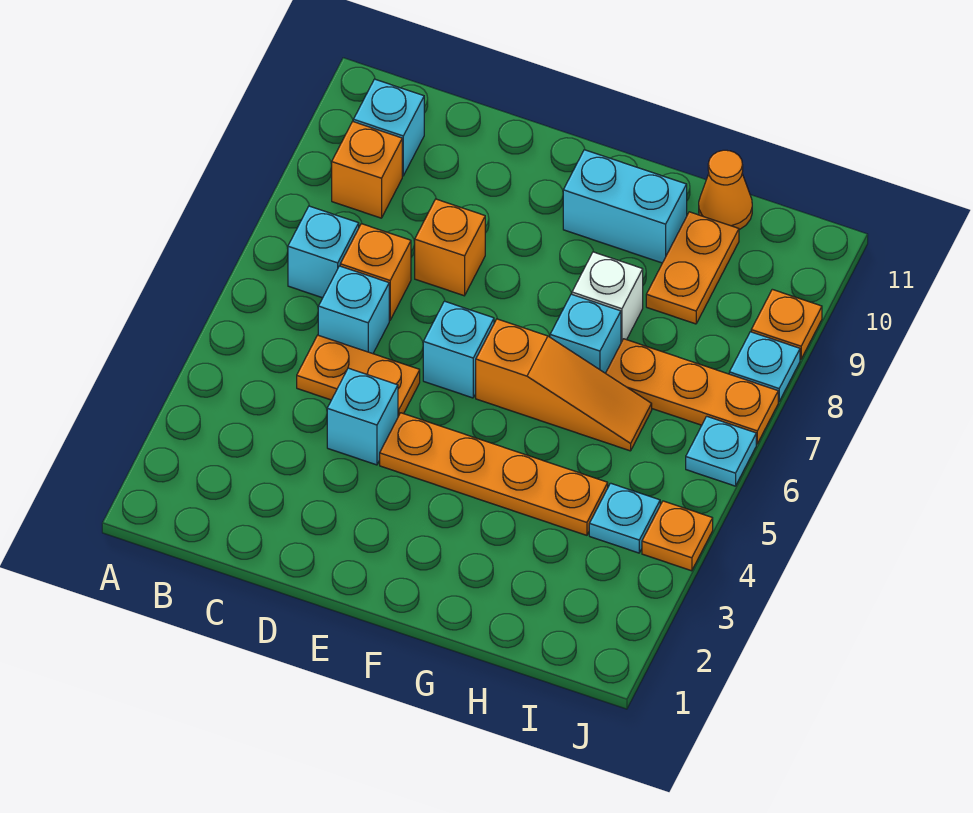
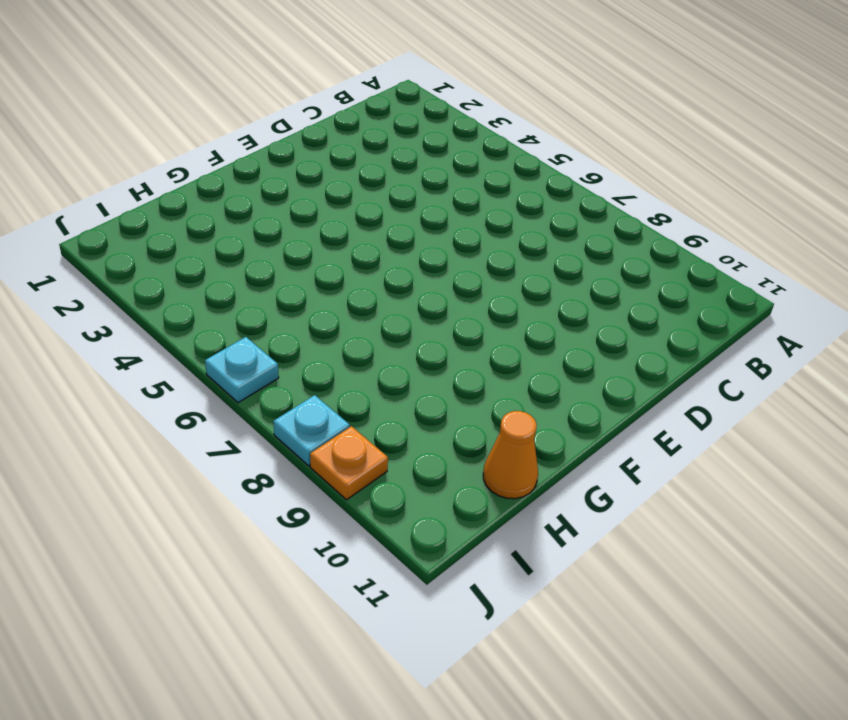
none -> cyan brick B7 level 1
none -> orange brick B9 level 1
none -> cyan brick B10 level 1

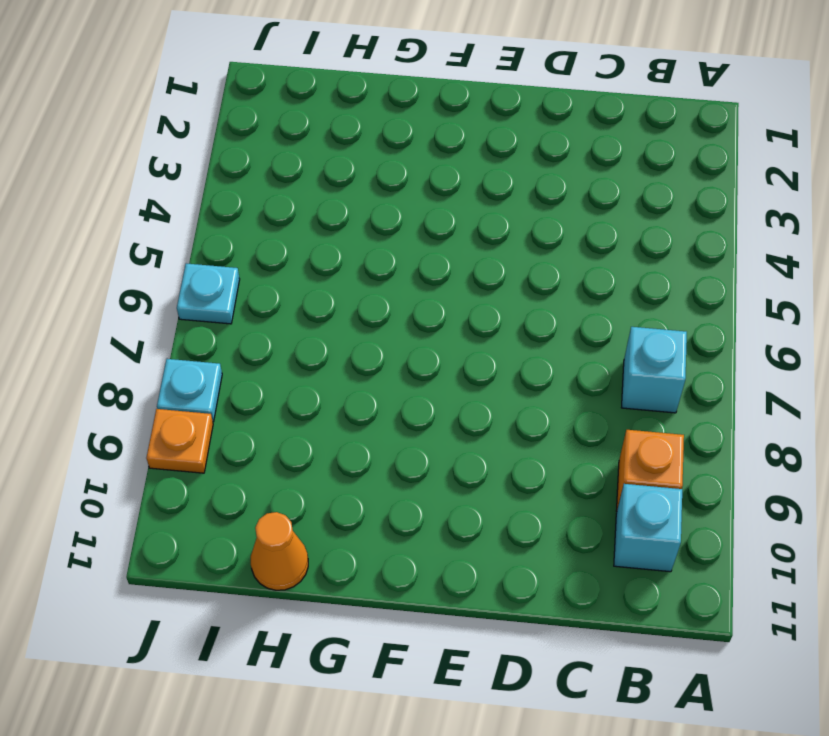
none -> orange plate C5:D5 level 1
none -> cyan brick C6 level 1
none -> orange brick C7 level 1

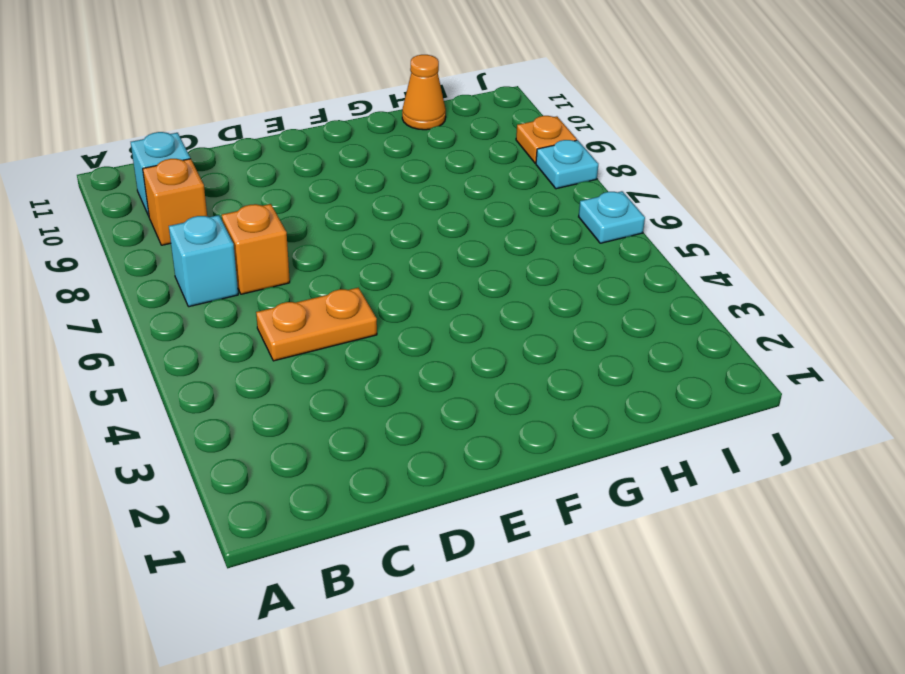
none -> cyan brick C6 level 1
none -> cyan brick D4 level 1
none -> orange brick D8 level 1

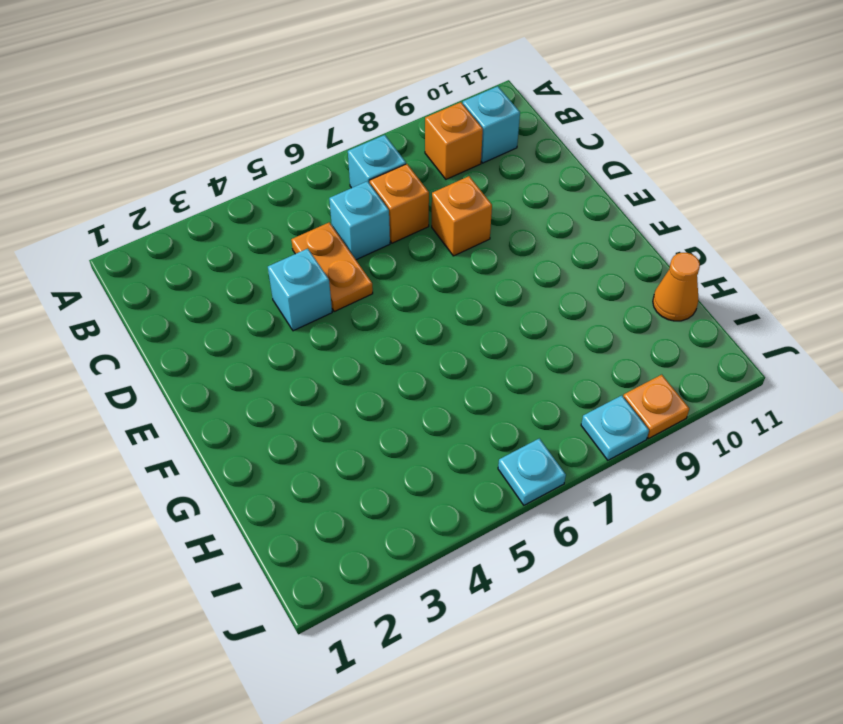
none -> orange plate E4:H4 level 1
none -> cyan brick E6 level 1
none -> orange slope F6:H6 level 1 top F

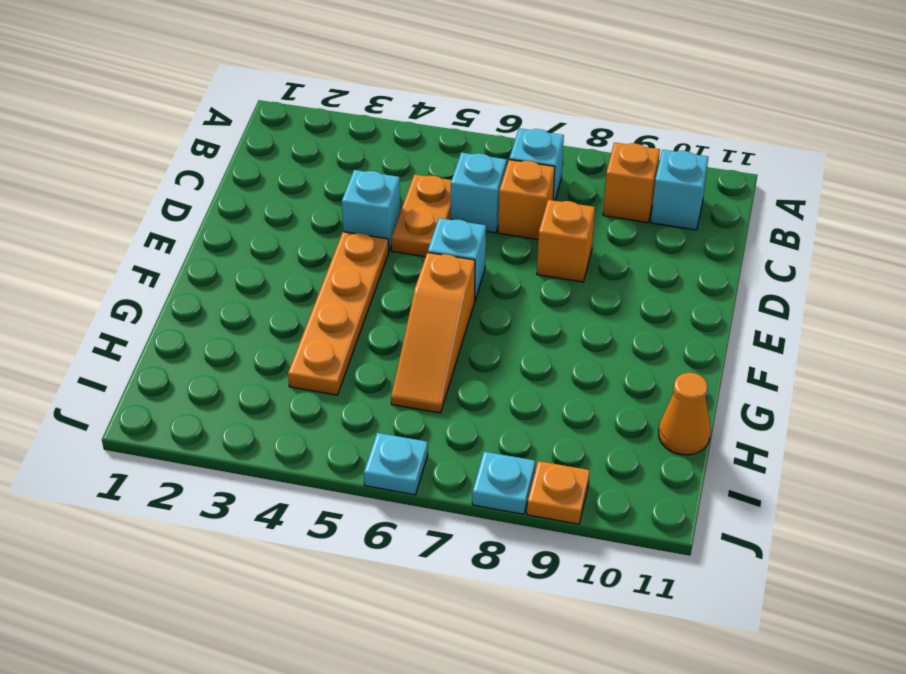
none -> cyan brick F10:G10 level 1
none -> cyan brick G7 level 1
none -> white brick G8 level 1

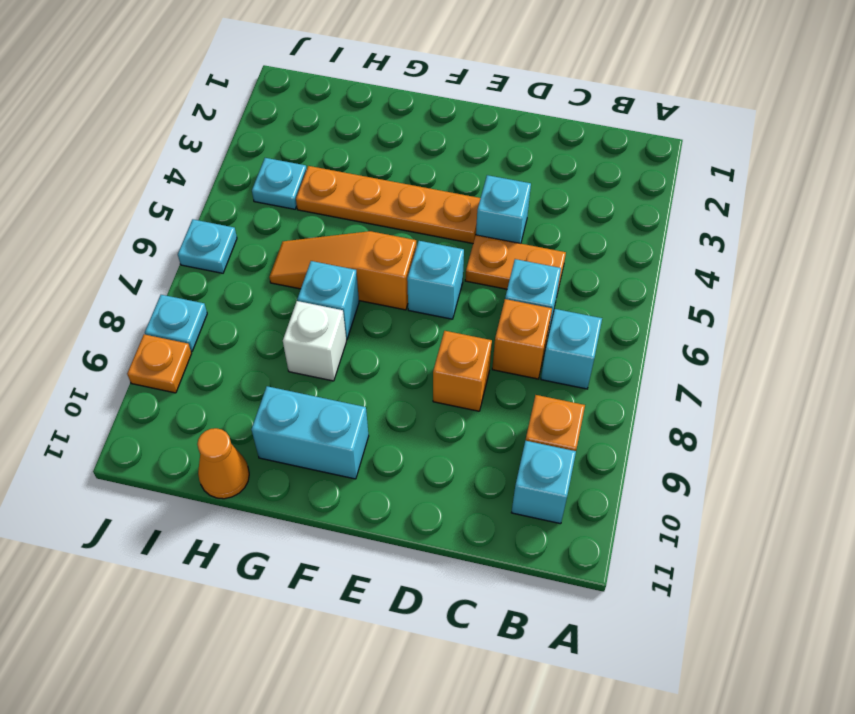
none -> orange plate H7:J7 level 1
none -> orange plate H9:H10 level 1
none -> orange plate J4 level 1

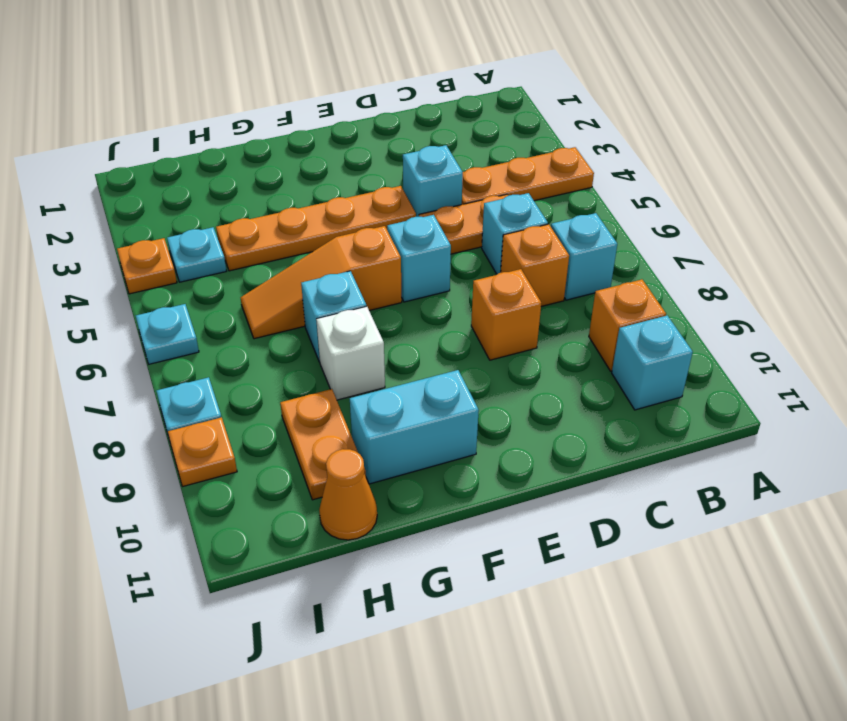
orange plate A4:C4 level 1 -> orange plate H7:J7 level 1

